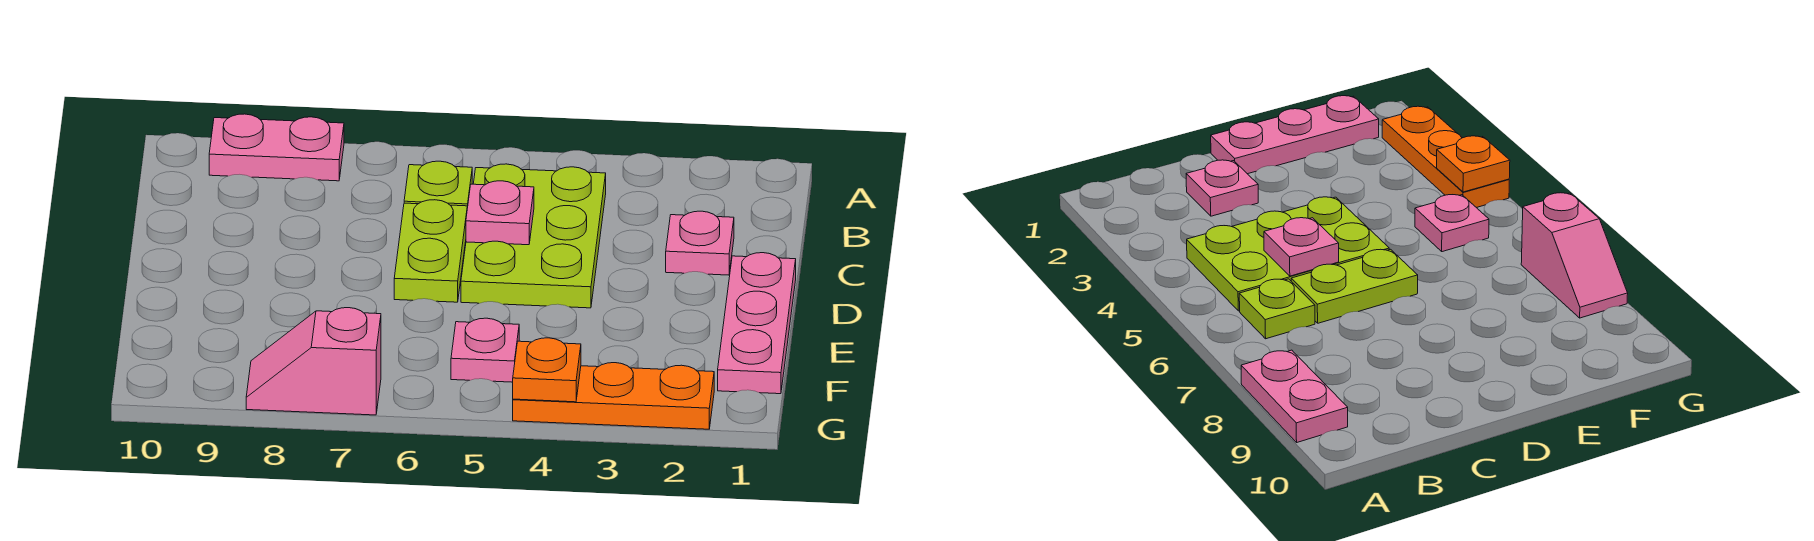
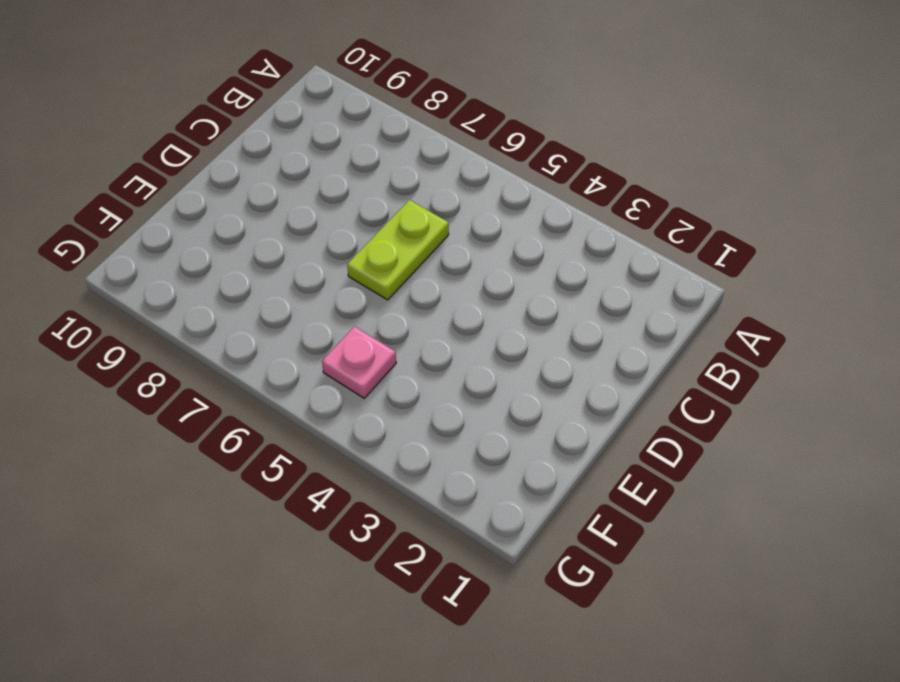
none -> pink plate A8:A9 level 1
none -> lime plate B4:D5 level 1

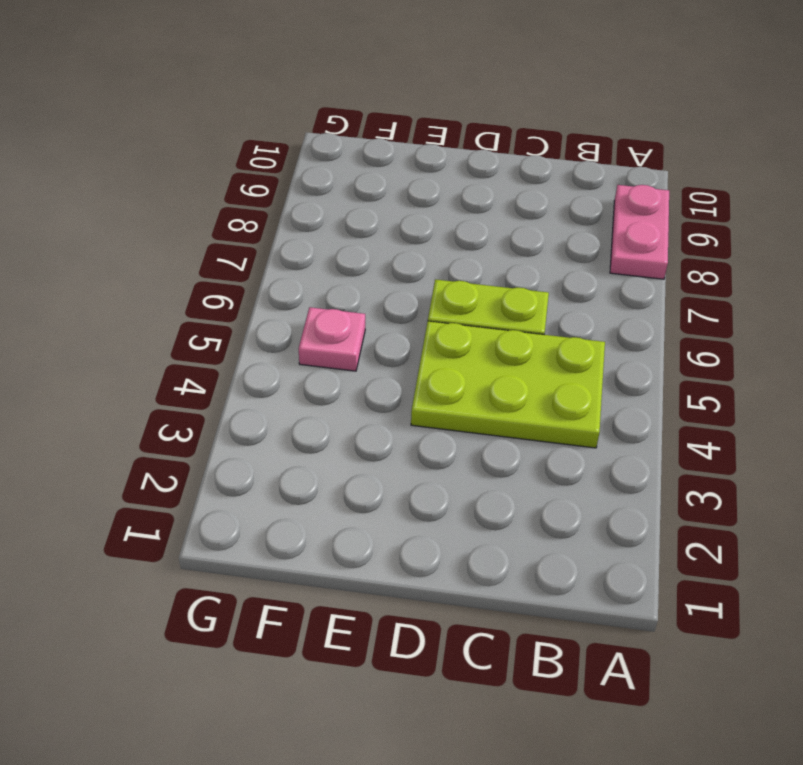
none -> lime plate B6 level 1
none -> pink plate C2 level 1

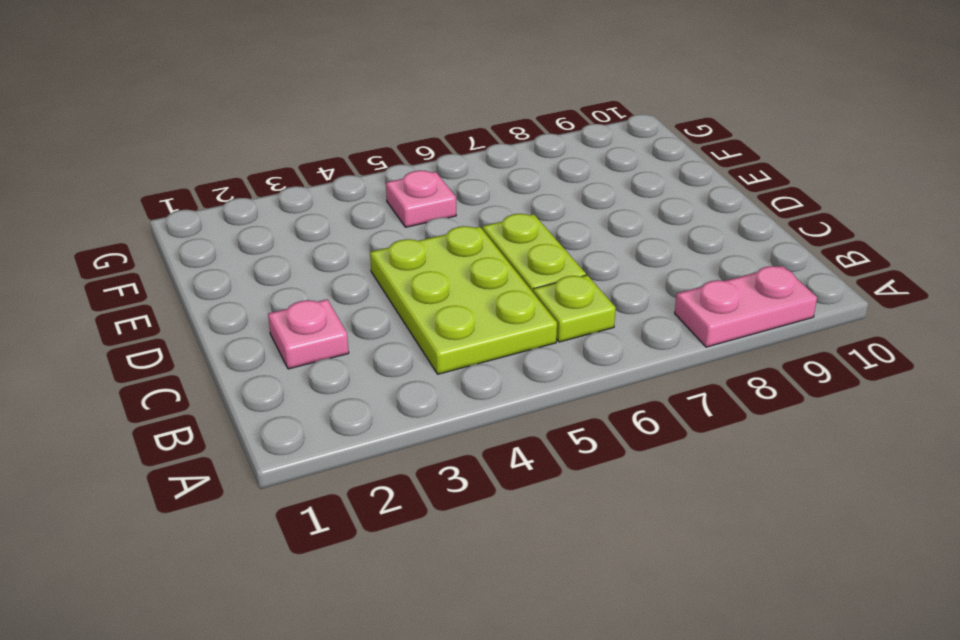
none -> pink plate D1:F1 level 1
none -> orange plate G2:G4 level 1

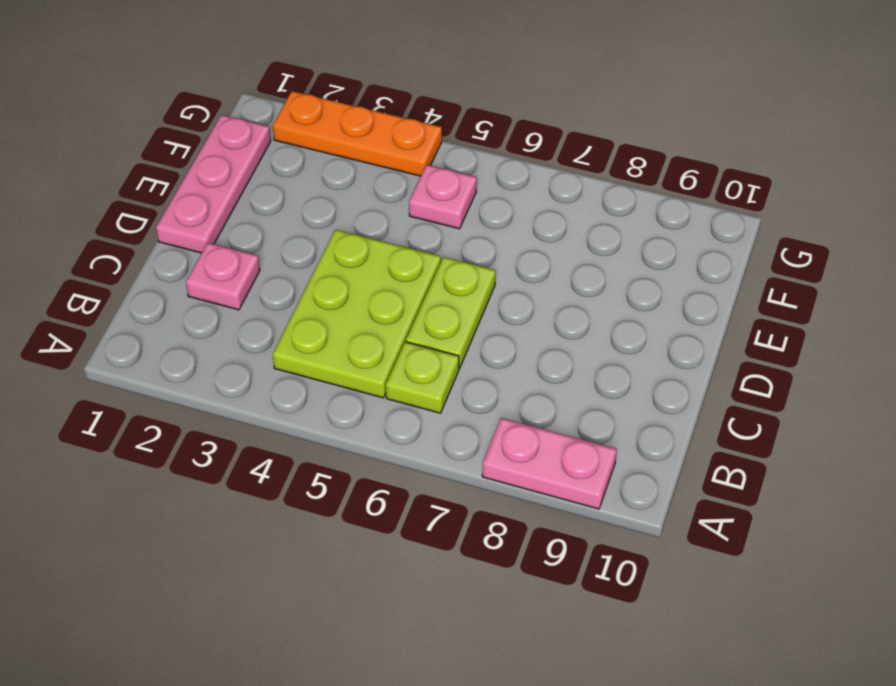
none -> pink slope G7:G8 level 1 top 7
none -> pink plate C5 level 2

